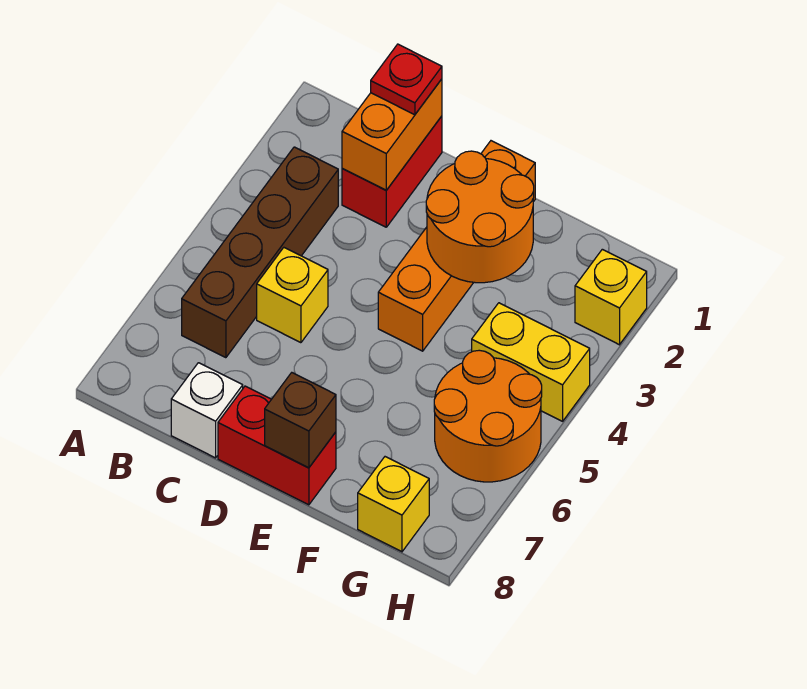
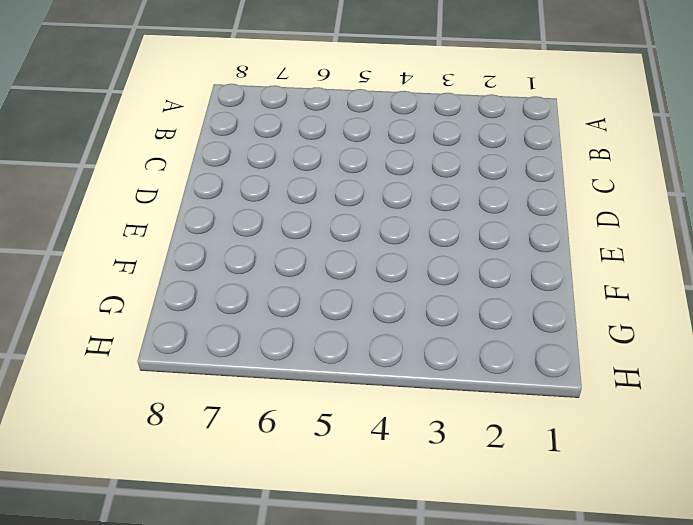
none -> brown brick B3:B6 level 1
none -> red brick C1:C2 level 1
none -> yellow brick C5 level 1

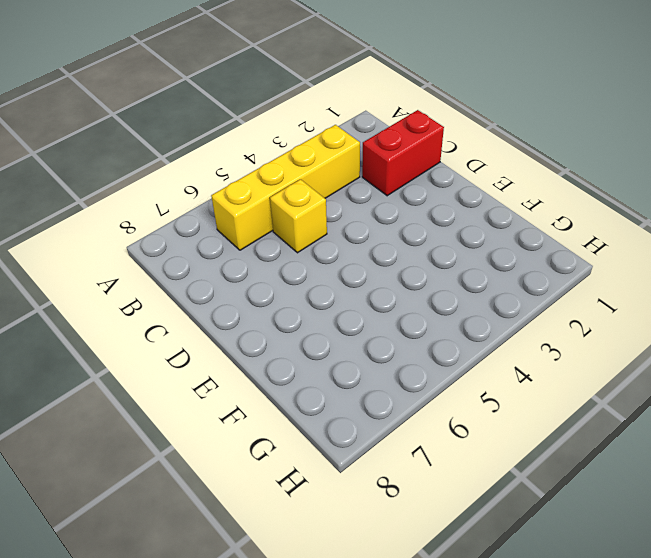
yellow brick B3:B6 level 1 -> brown brick B3:B6 level 1
none -> white brick C8 level 1
none -> red brick D8:E8 level 1
none -> orange brick E1:E4 level 1

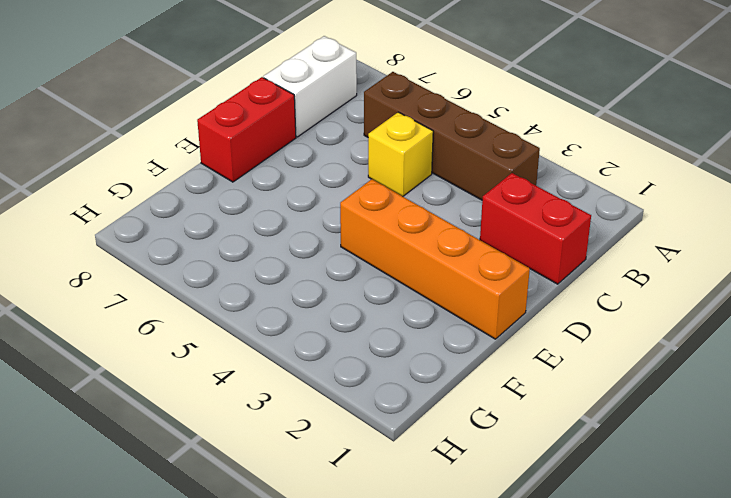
white brick B8:C8 level 1 -> white brick C8 level 1
none -> yellow brick G4:H4 level 1
none -> orange round brick G5:H6 level 1
none -> yellow brick G8 level 1

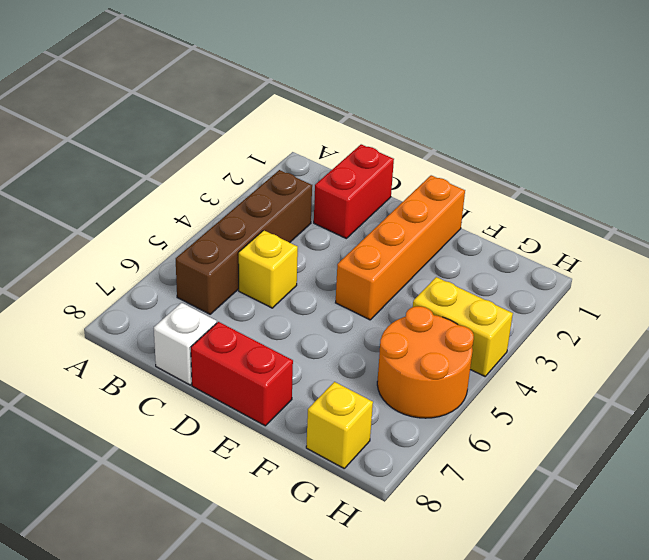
none -> yellow brick H2 level 1
none -> orange brick C1:C2 level 2
none -> orange round brick E2:F3 level 2

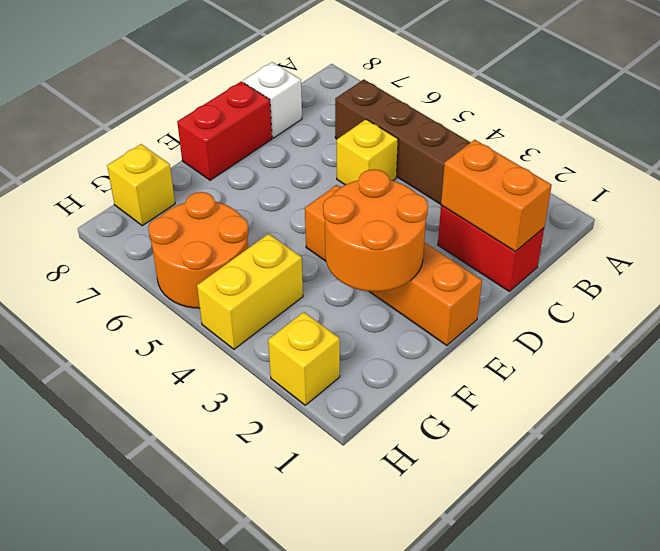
none -> brown brick E8 level 2
none -> red plate C1 level 3

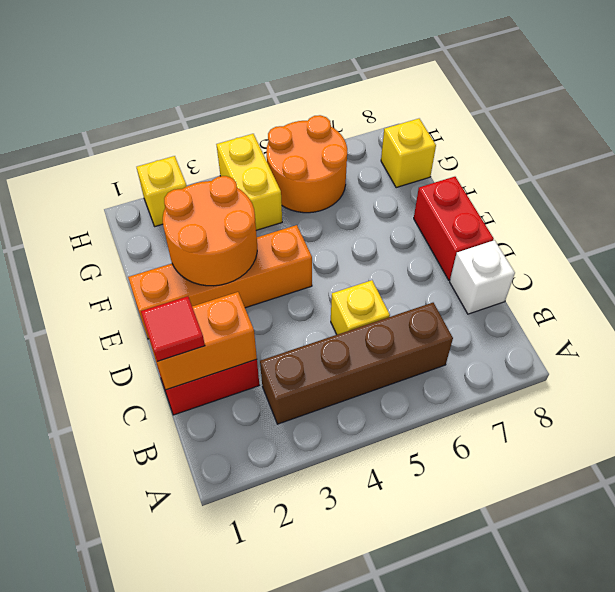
red tile C1 level 3 -> red plate C1 level 3
none -> brown brick E8 level 2

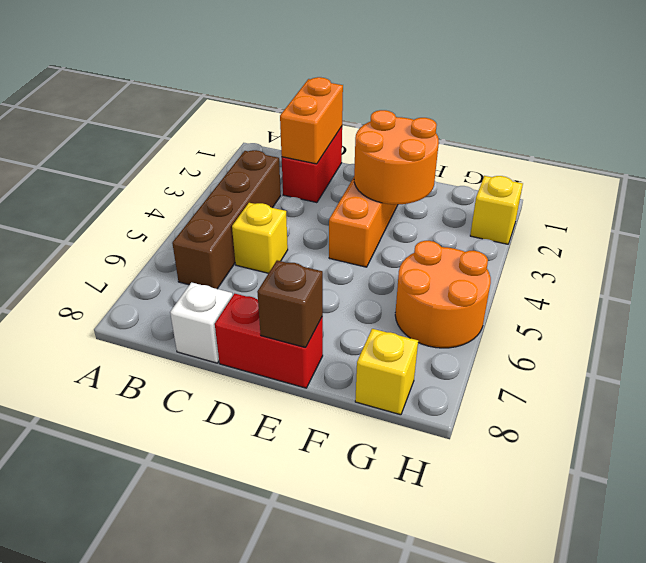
none -> yellow brick G4:H4 level 1
none -> red plate C1 level 3

